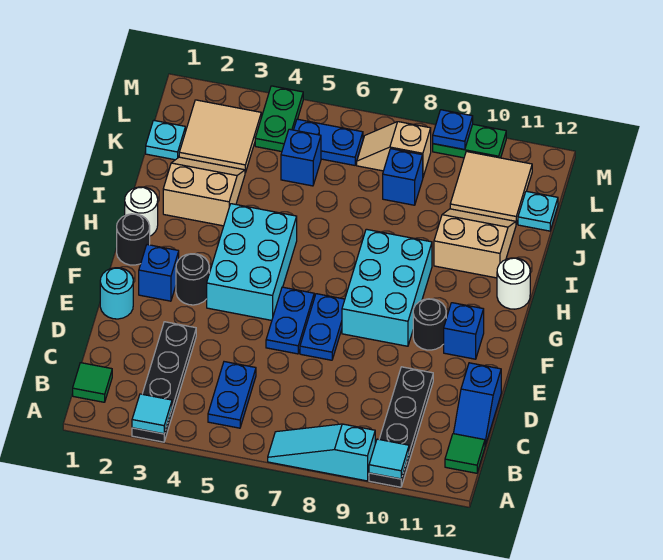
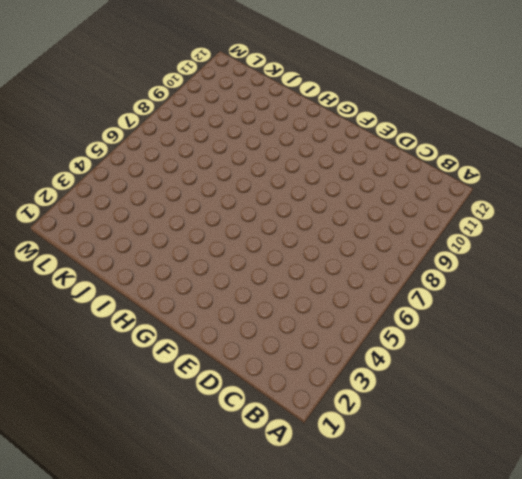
none -> black plate A3:D3 level 1
none -> cyan slope A7:A9 level 1 top 9
none -> black plate A10:D10 level 1
none -> green tile B1 level 1

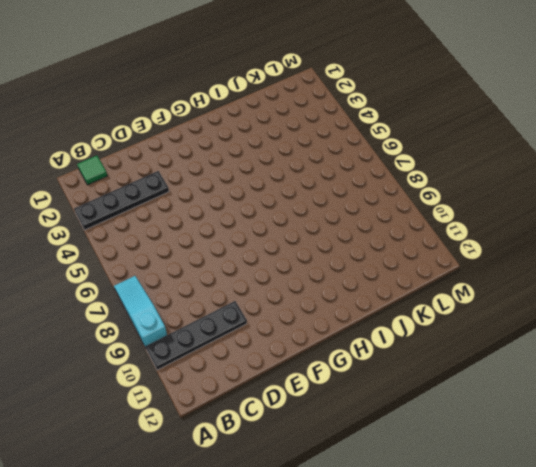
none -> blue plate B5:C5 level 1
none -> green tile B12 level 1
none -> blue slope C12:D12 level 1 top D
none -> cyan round brick E1 level 1

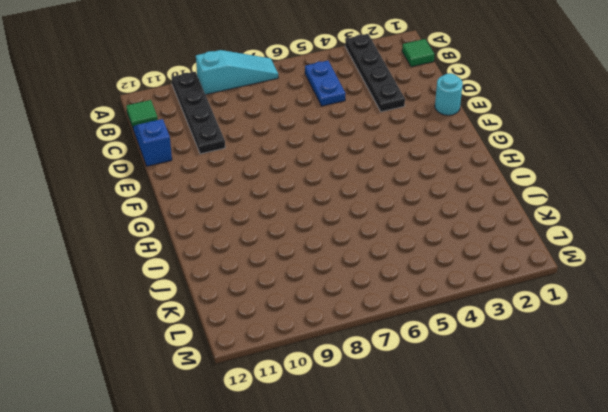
none -> blue plate E6:F6 level 1
none -> blue plate E7:F7 level 1
none -> blue brick F2 level 1
none -> black round brick F3 level 1

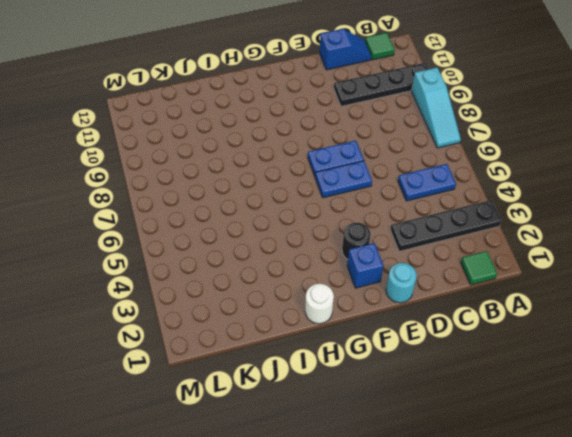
none -> cyan brick F4:H5 level 1
none -> cyan brick F8:H9 level 1
none -> black round brick F10 level 1
none -> blue brick F11 level 1

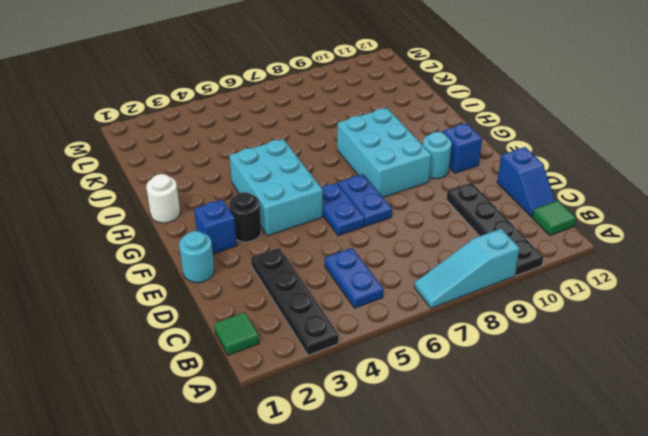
cyan round brick F10 level 1 -> black round brick F10 level 1
none -> black round brick G1 level 1
none -> white round brick H12 level 1
none -> tan slope I2:J3 level 1 top I
none -> tan slope I10:J11 level 1 top I

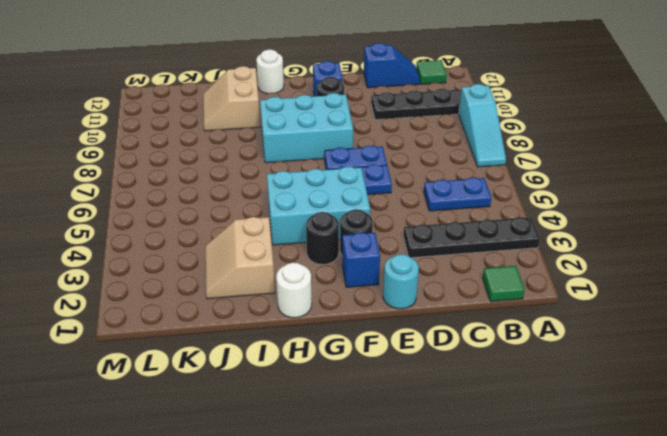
black round brick G3 level 1 -> black round brick G1 level 1
none -> cyan plate K1 level 1
none -> tan tile K2:L3 level 1
none -> blue brick K5 level 1
none -> blue brick K8 level 1

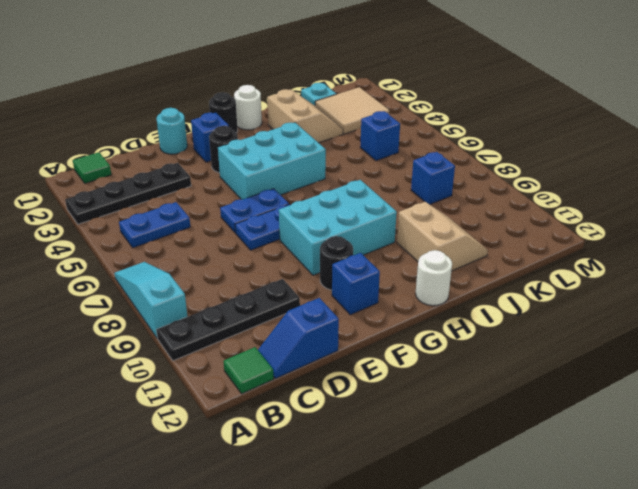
none -> tan tile K10:L11 level 1
none -> cyan plate K12 level 1
none -> green plate L4:M4 level 1
none -> blue plate L5:L6 level 1

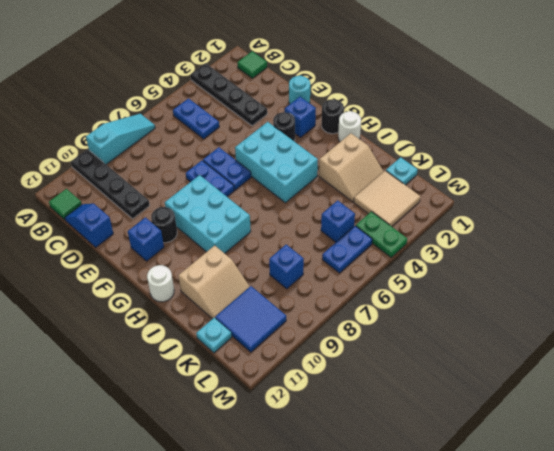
blue tile K10:L11 level 1 -> tan tile K10:L11 level 1
none -> tan slope L7:L8 level 1 top 8
none -> green plate M9:M10 level 1
none -> cyan tile A3 level 2
none -> cyan tile A10 level 2

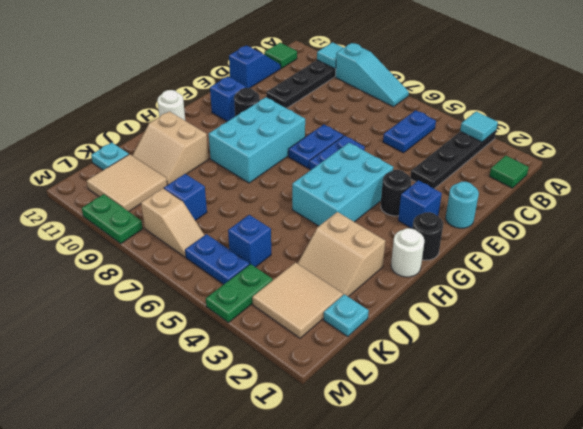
none -> blue plate M9 level 2

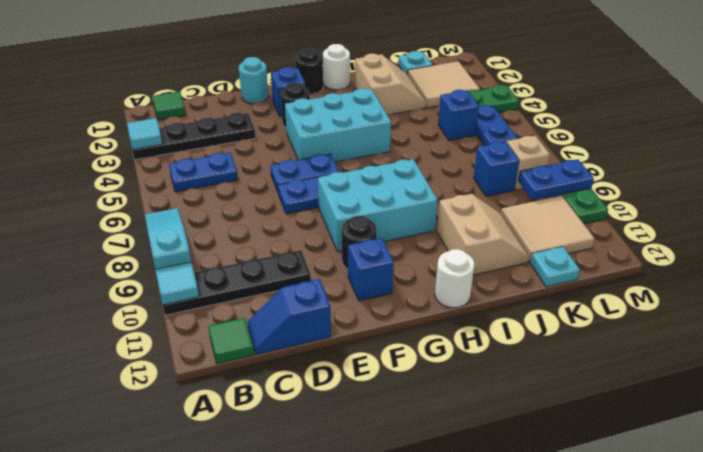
blue plate L9:M9 level 2 -> blue plate M9 level 2

